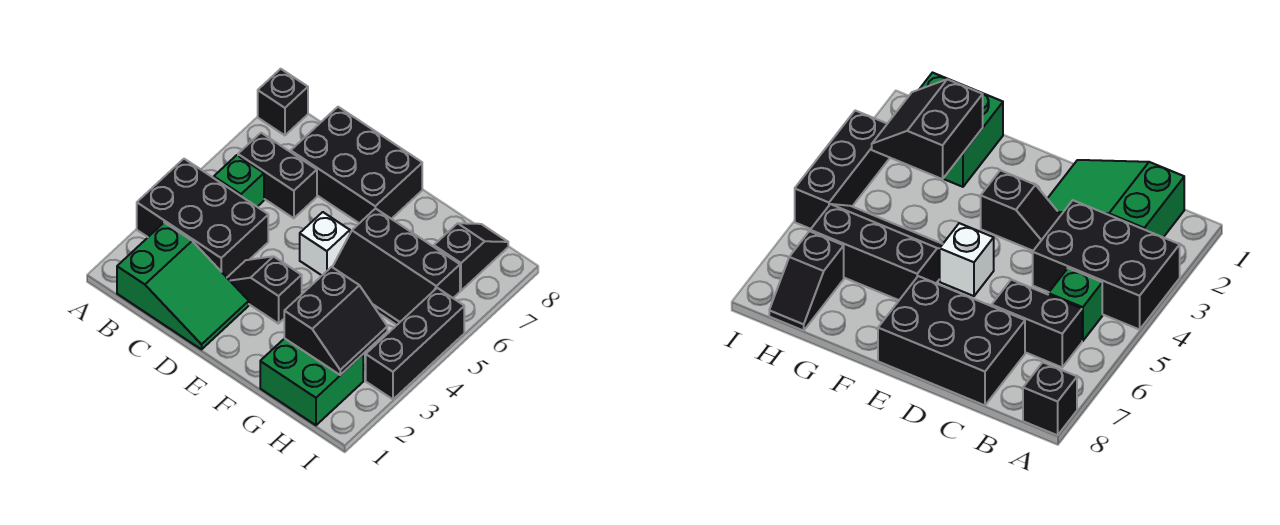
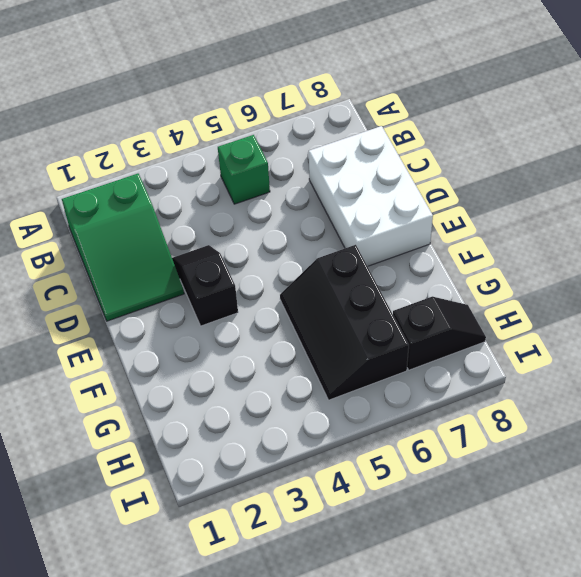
white brick C7:E8 level 1 -> black brick C7:E8 level 1
none -> black brick A3:C4 level 1
none -> black brick A8 level 1
none -> black brick B6:C6 level 1

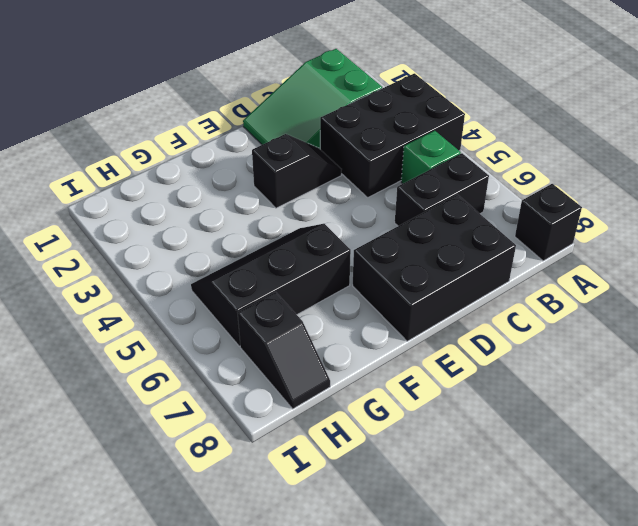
none -> white brick E5 level 1
none -> green brick G1:H2 level 1
none -> black brick I3:I5 level 1

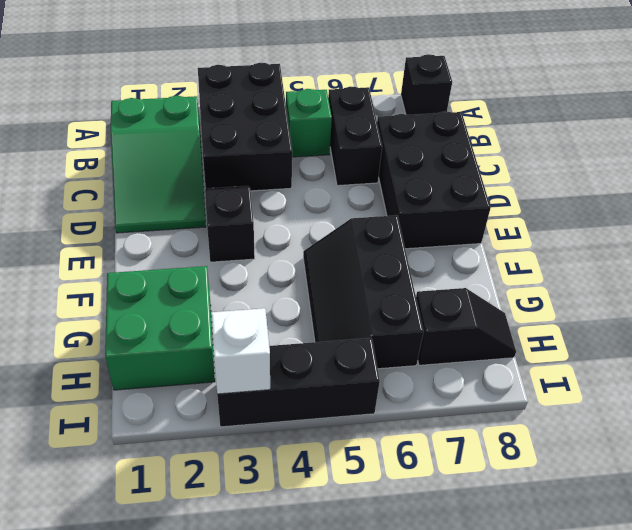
white brick I3 level 2 -> white brick E5 level 1
none -> black slope G2:H3 level 2 top G

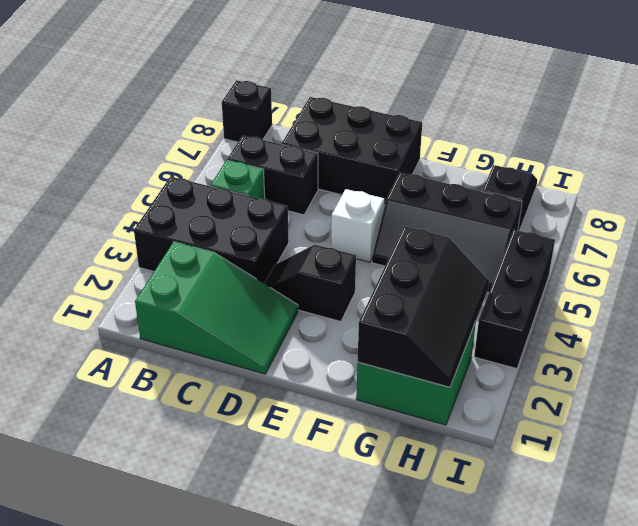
black slope G1:H3 level 2 top G -> black slope G2:H3 level 2 top G

